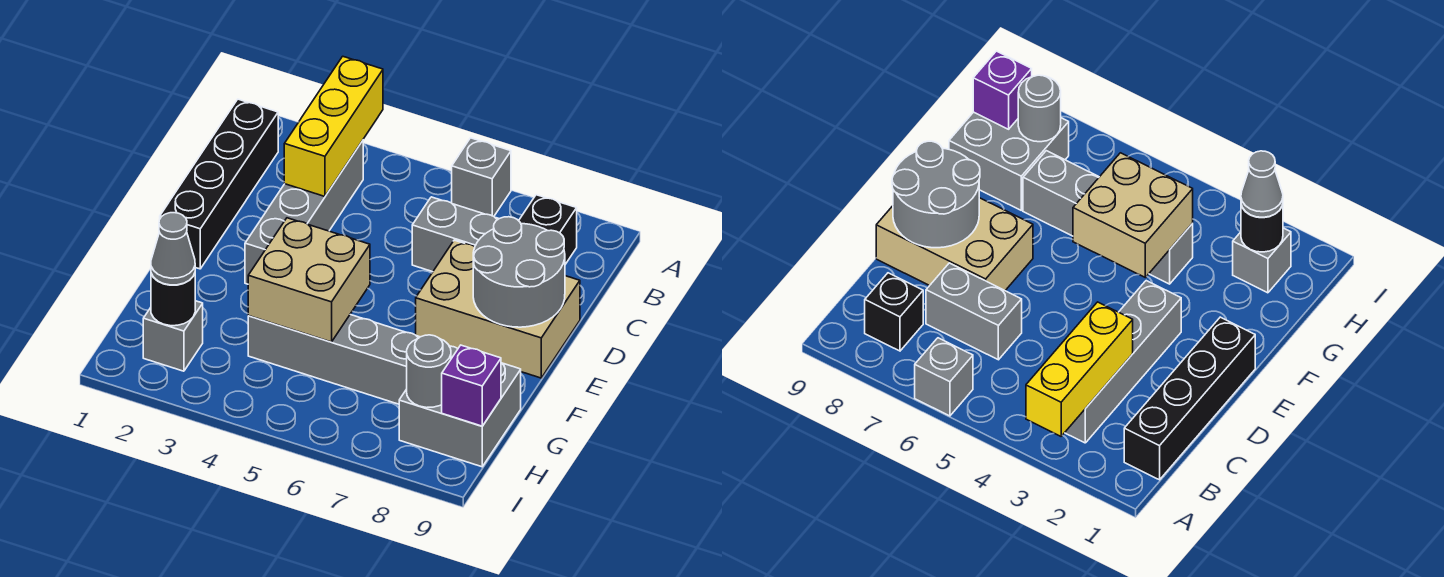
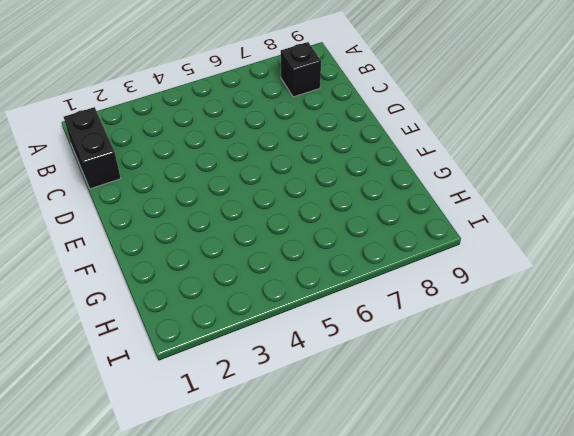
black brick B1:C1 level 1 -> black brick B1:E1 level 1
none -> grey brick A6 level 1
none -> grey brick B3:E3 level 1
none -> grey brick C6:C7 level 1

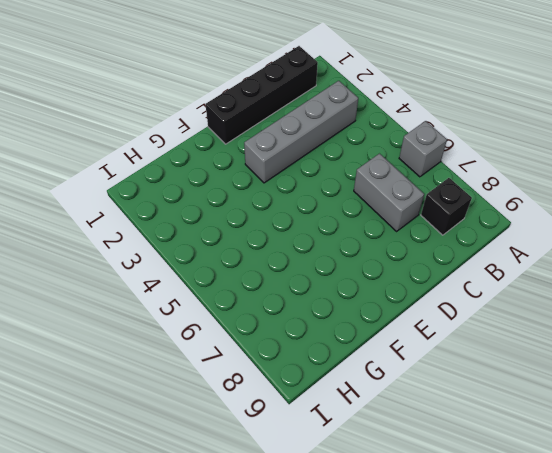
none -> tan brick D7:E9 level 1
none -> grey brick G4:G7 level 1
none -> grey brick G8:H9 level 1

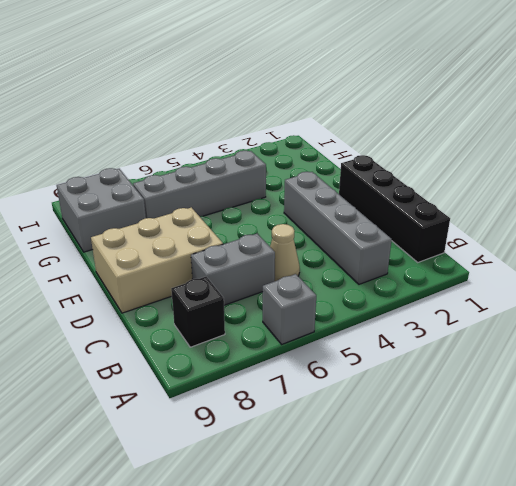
tan cone C5 level 1 -> none
none -> grey brick H2 level 1
none -> yellow brick A3:C3 level 2
none -> grey round brick D8:E9 level 2

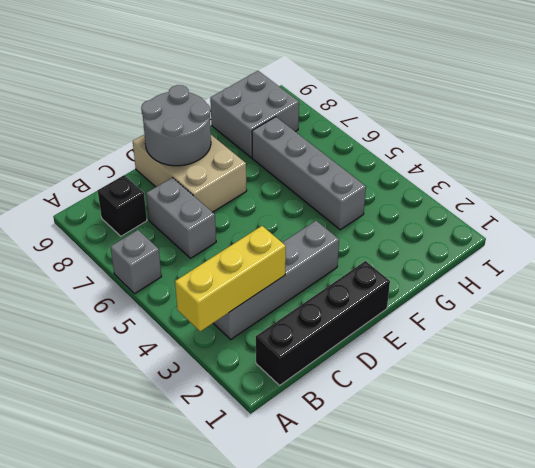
none -> grey brick H2 level 1
none -> tan brick F4:G5 level 2
none -> black round brick H2 level 2

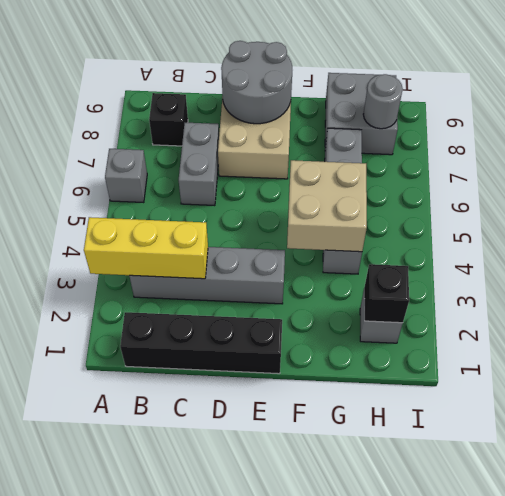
black brick H2 level 2 -> black round brick H2 level 2
none -> purple brick H9 level 2
none -> grey cone H2 level 3

